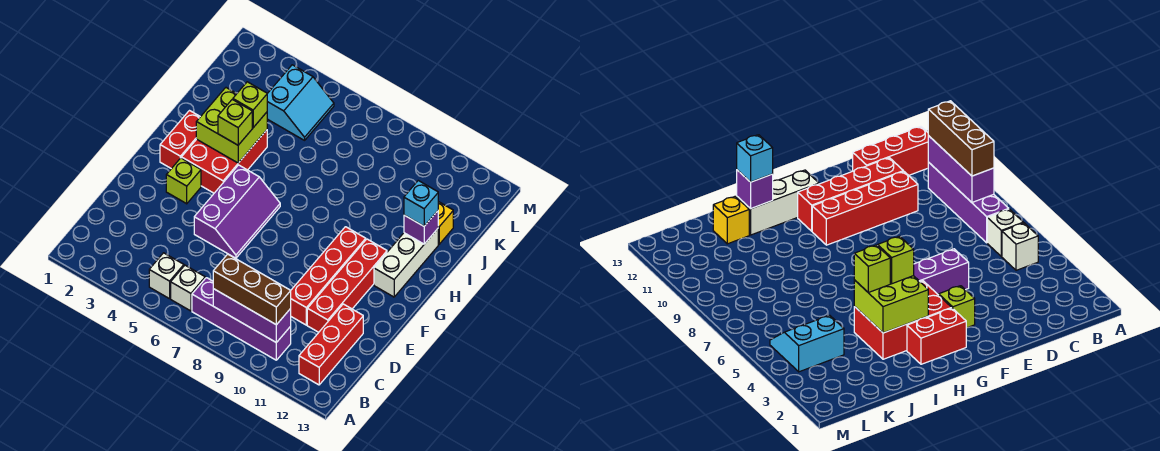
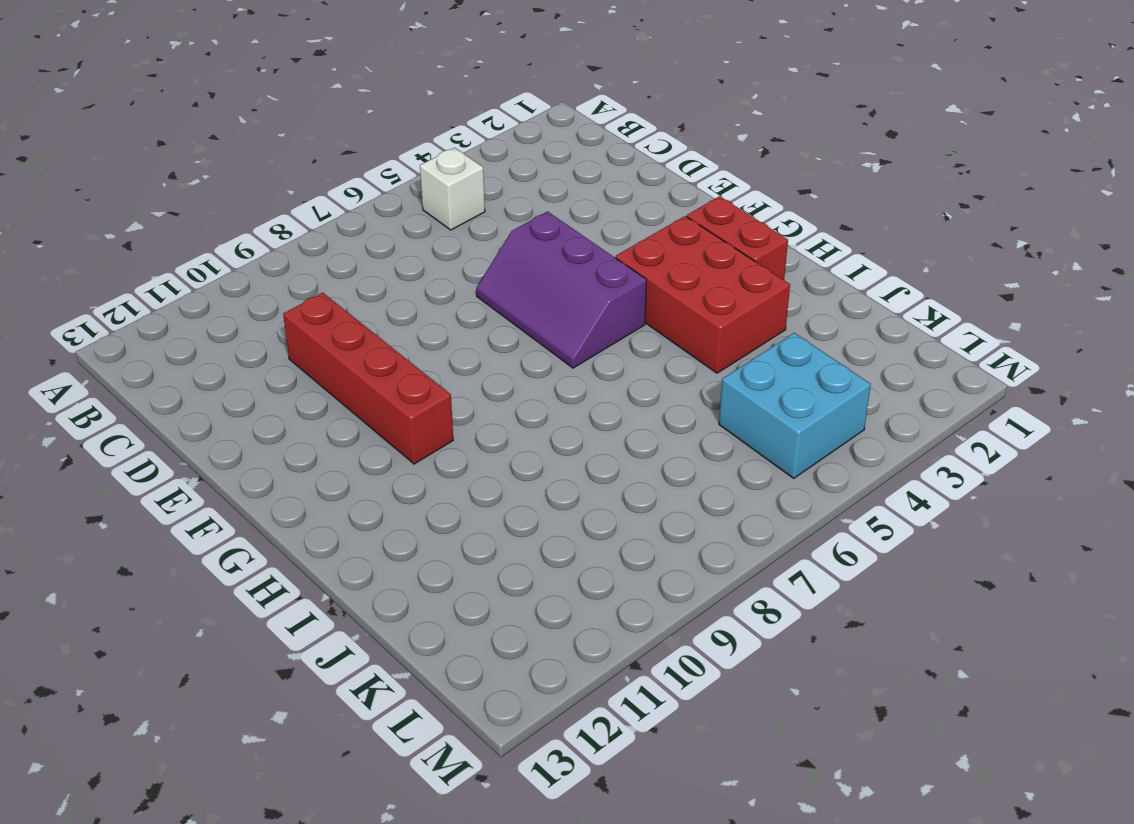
cyan brick K4:L5 level 1 -> cyan slope K4:L5 level 1 top 4
none -> white brick B6 level 1
none -> purple brick B7:B10 level 1
none -> red brick B12:D12 level 1

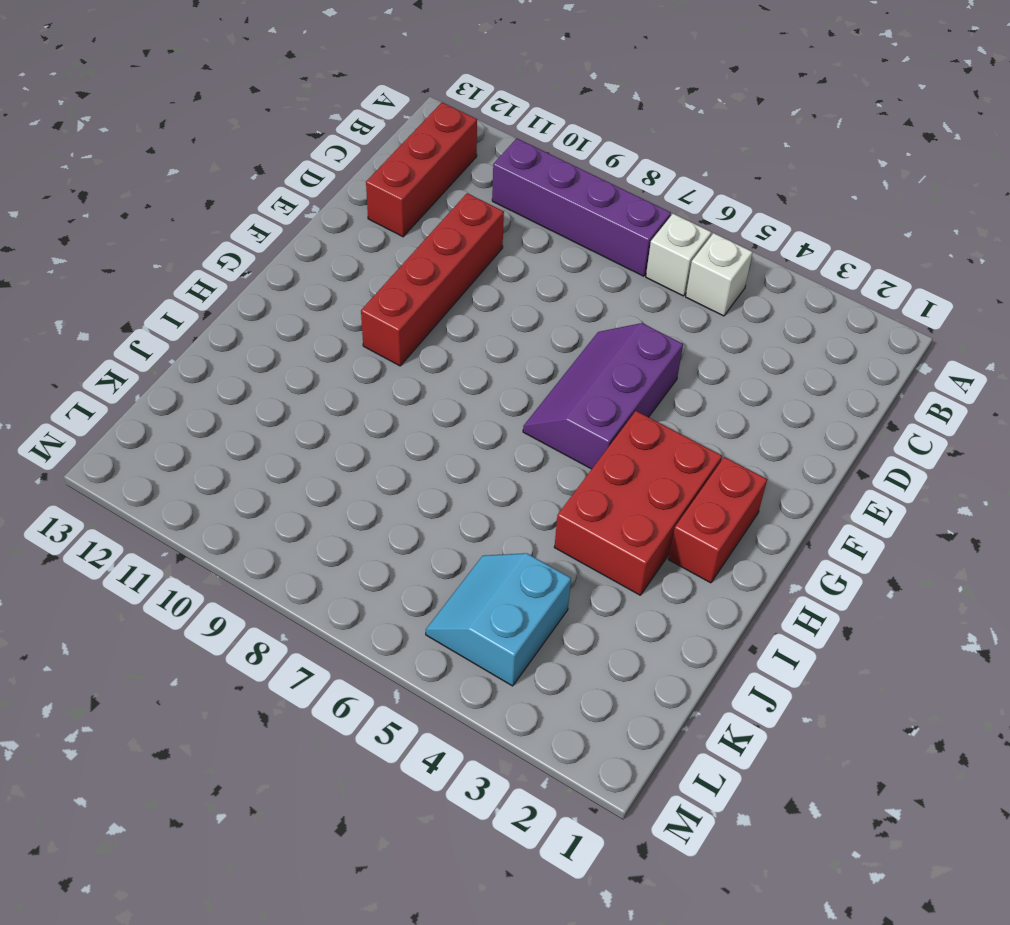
none -> red brick D11:G11 level 1
none -> lime brick F3 level 1
none -> white brick G12:I12 level 1

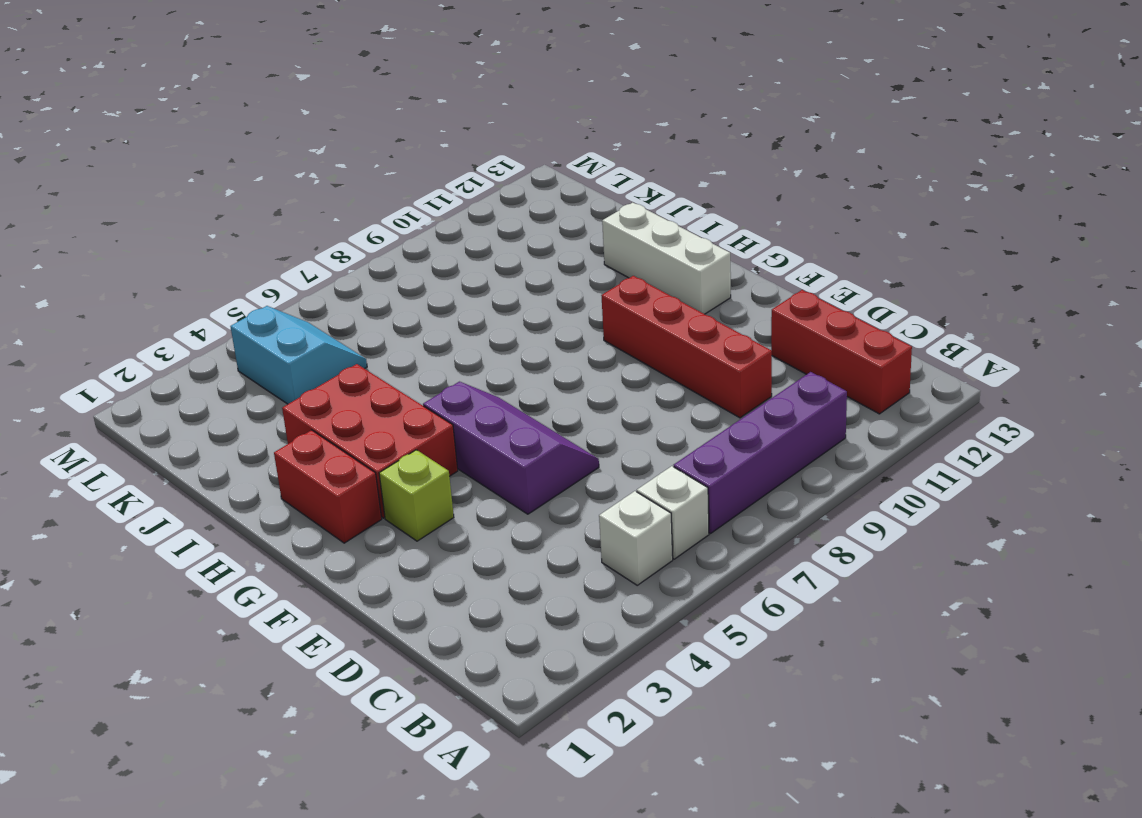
none -> red brick D11:G11 level 1
none -> yellow brick J12 level 1
none -> purple brick B8:B10 level 2

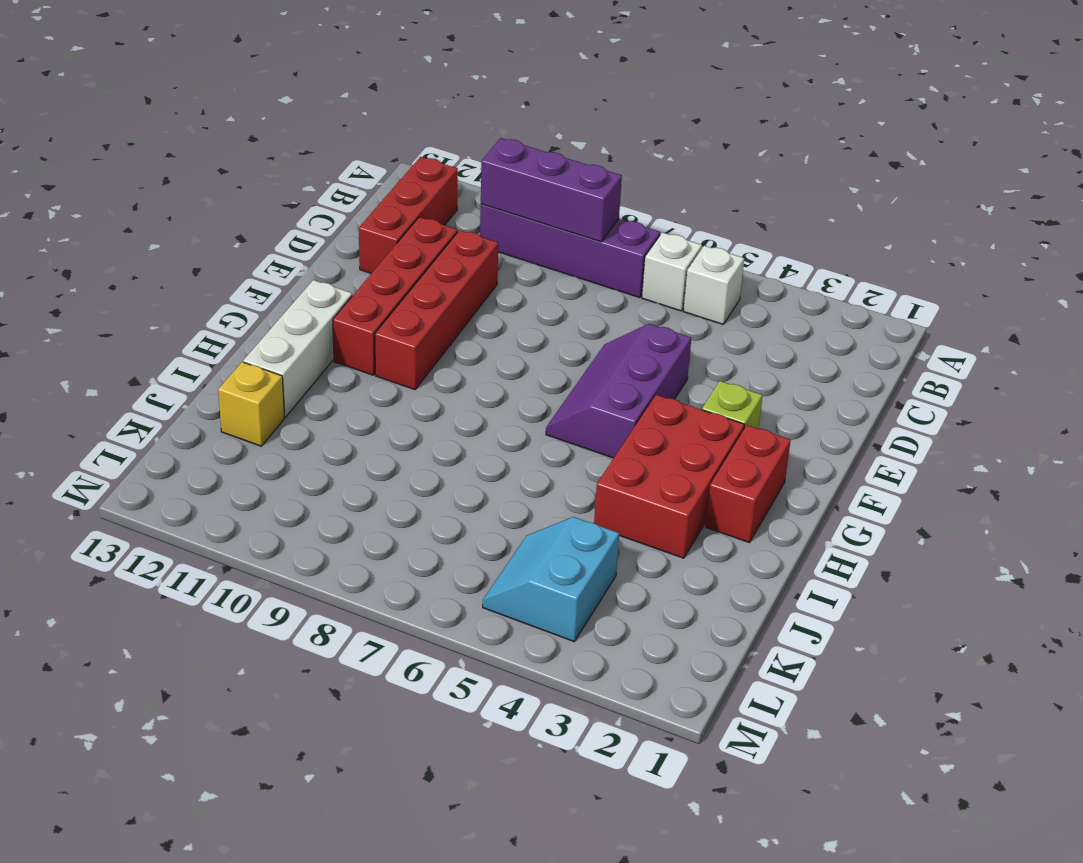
none -> lime brick H3:I4 level 2
none -> purple brick I12 level 2
none -> brown brick B8:B10 level 3

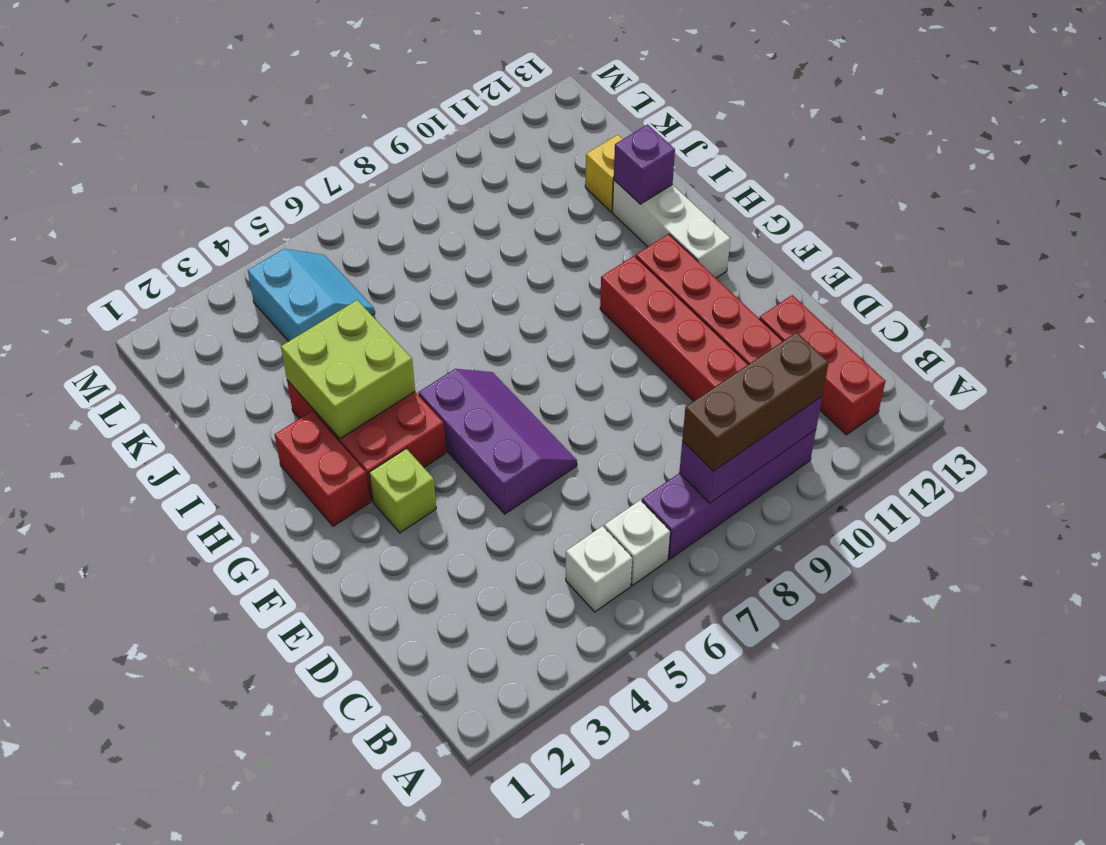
none -> lime brick H4 level 3
none -> lime brick I4 level 3
none -> cyan brick I12 level 3

